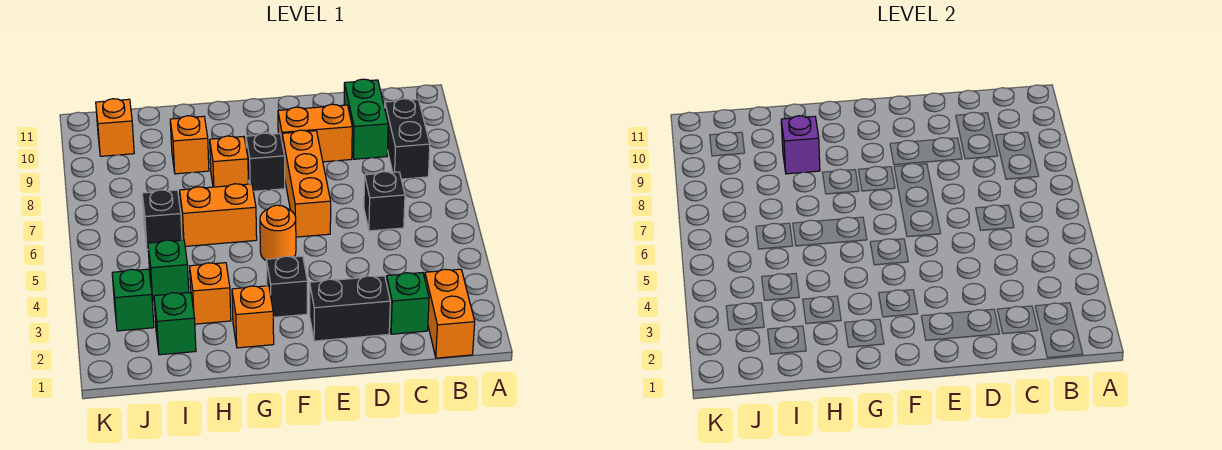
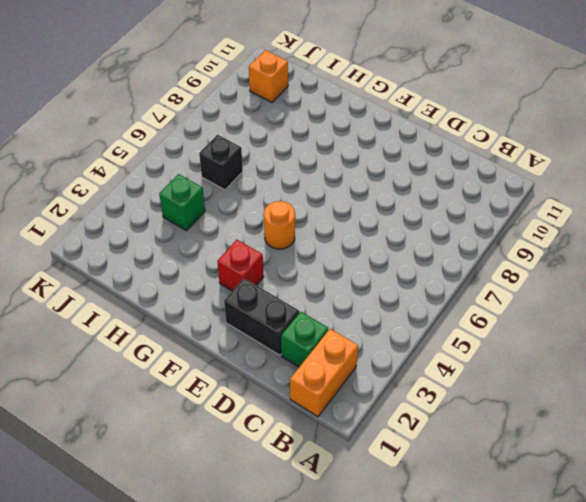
red brick F3 level 1 -> black brick F3 level 1
none -> black brick B8:B9 level 1
none -> black brick C6 level 1
none -> green brick C9:C10 level 1

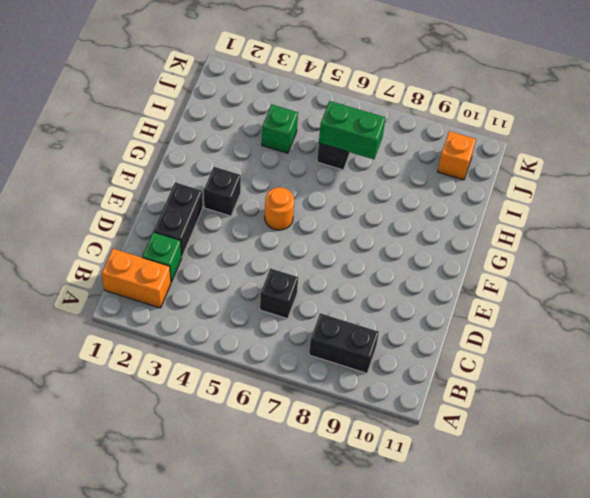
green brick I6:I7 level 2 -> green brick C9:C10 level 1
none -> orange brick D9:E9 level 1
none -> orange brick E6:E8 level 1
none -> black brick F8 level 1

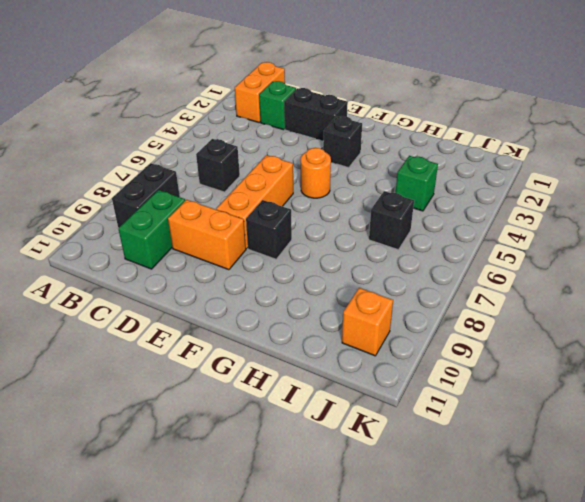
none -> orange brick G2 level 1
none -> orange brick G6:H6 level 1
none -> orange brick G8 level 1

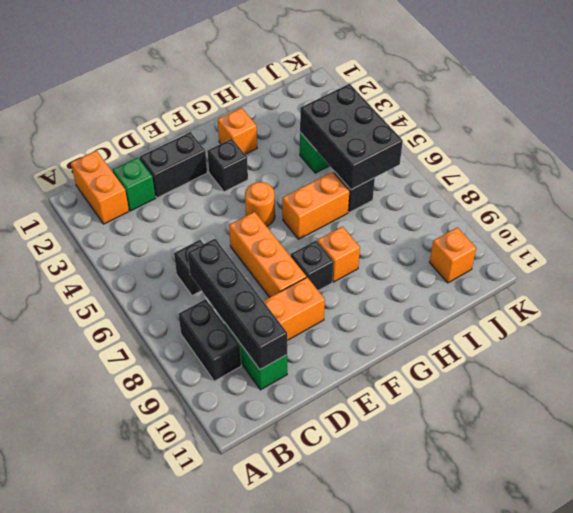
black brick C7:C10 level 2 -> none
black brick I4:J6 level 2 -> none
none -> orange brick H3 level 1
none -> orange brick H9 level 1
none -> green brick I2 level 1

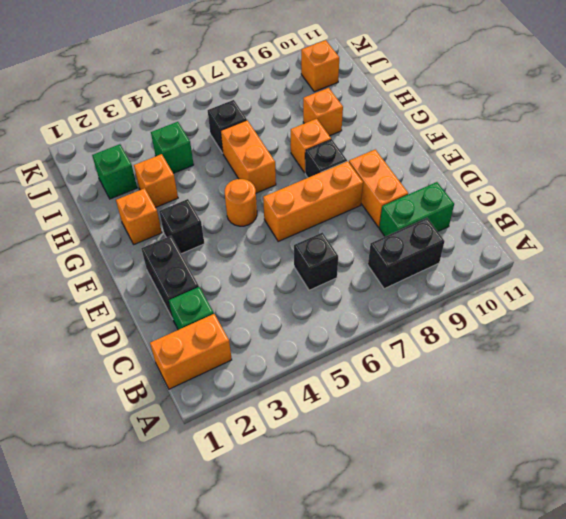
none -> green brick J3 level 1
none -> purple brick H9 level 2

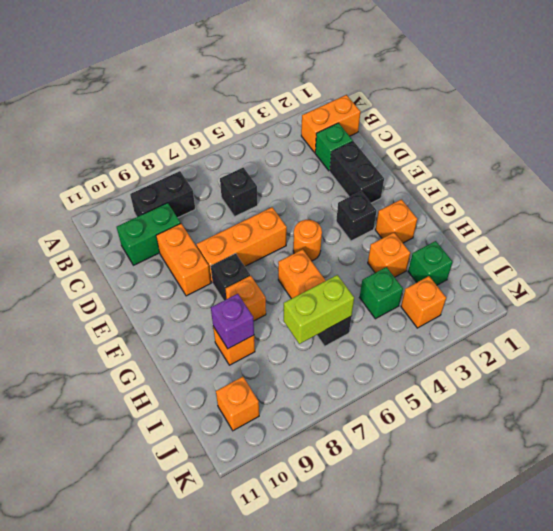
lime brick I6:I7 level 2 -> none
orange brick J3 level 1 -> green brick J3 level 1

